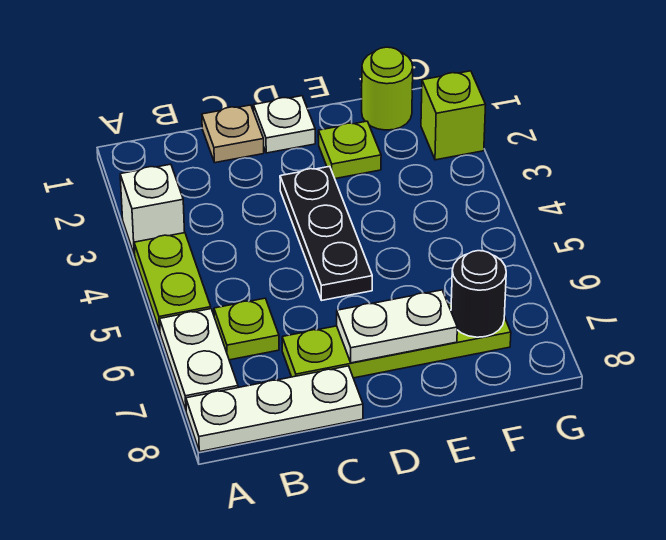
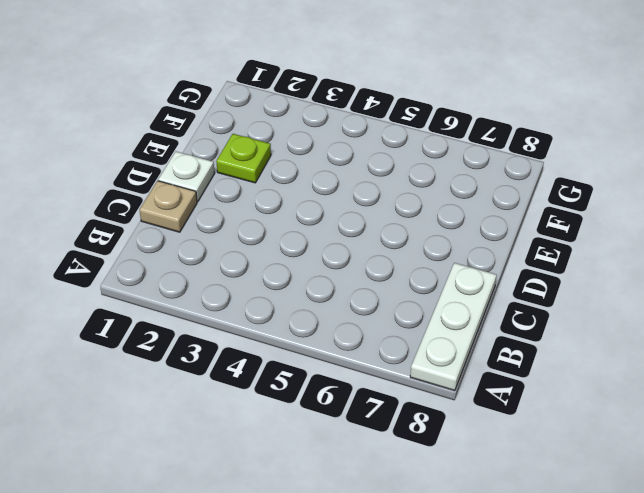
none -> white brick A3 level 1
none -> lime plate A4:A5 level 1
none -> white plate A6:A7 level 1

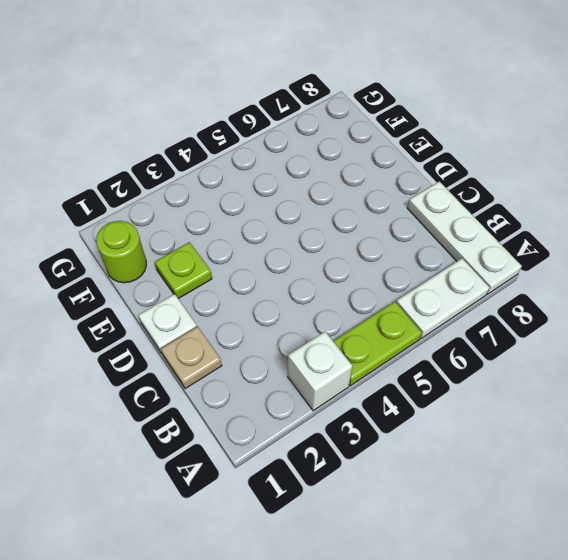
none -> lime plate B6 level 1
none -> lime plate C7:F7 level 1
none -> black plate D3:D5 level 1

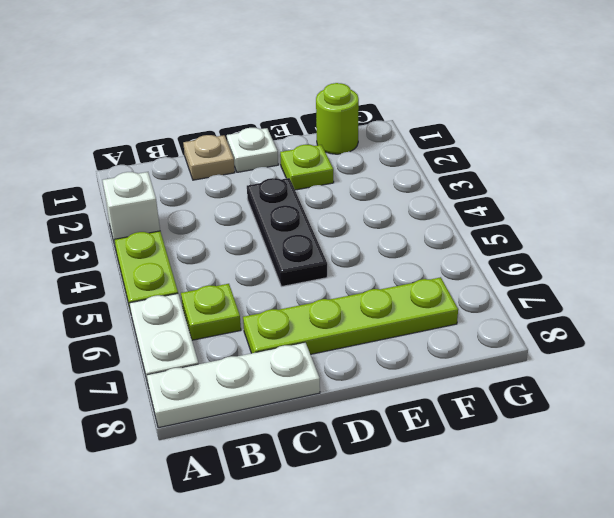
none -> lime brick G2 level 1
none -> white plate D7:E7 level 2
none -> black round brick F7 level 2

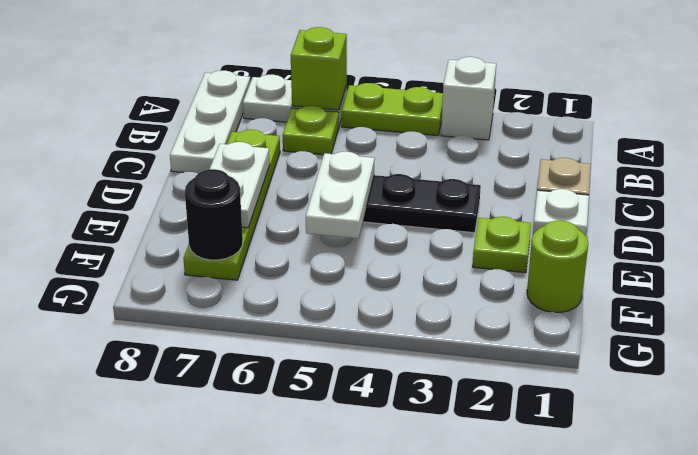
lime brick A6 level 2 -> lime brick G2 level 1
white plate D5:E5 level 2 -> none

